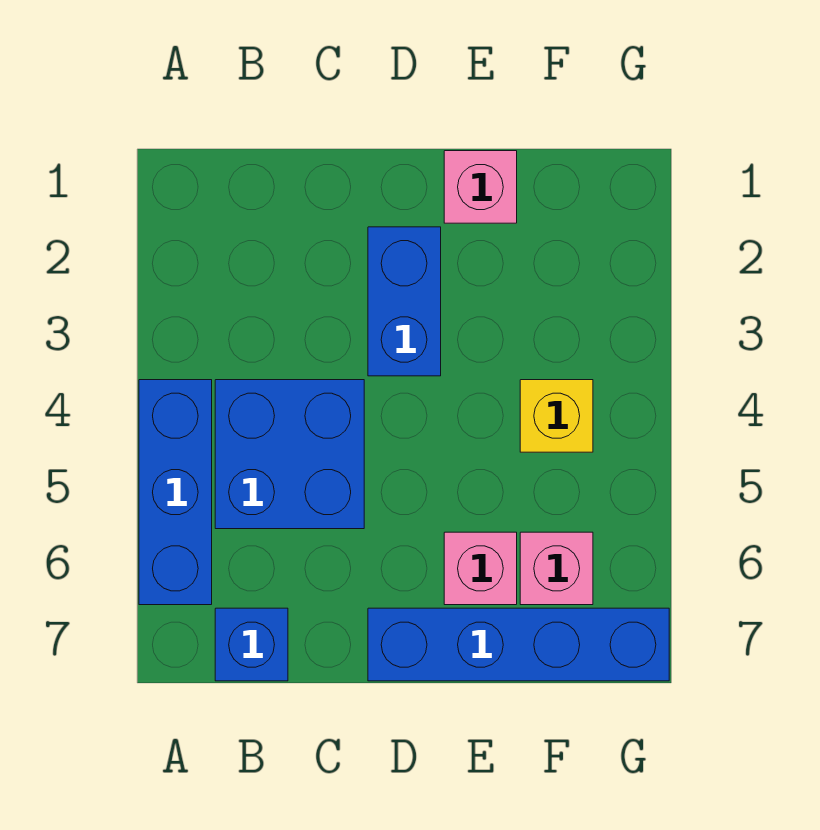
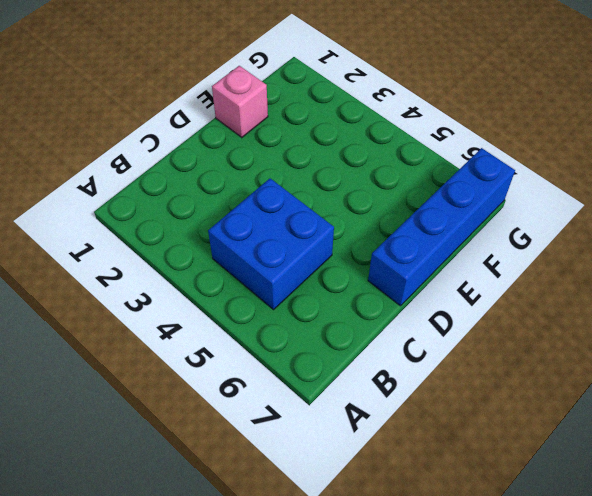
none -> blue brick A4:A6 level 1
none -> blue brick B7 level 1

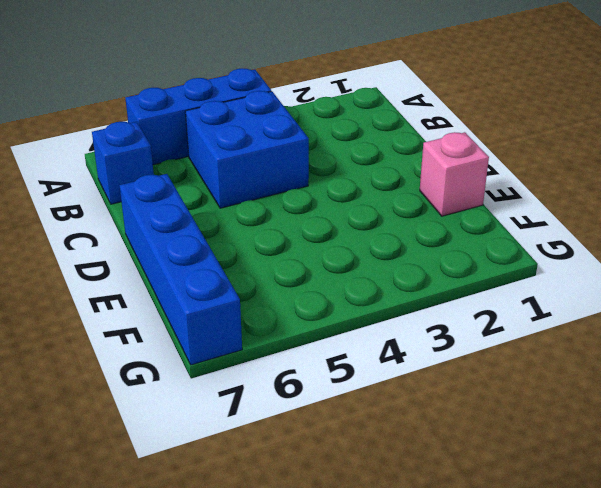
none -> blue brick D2:D3 level 1
none -> pink brick E6 level 1

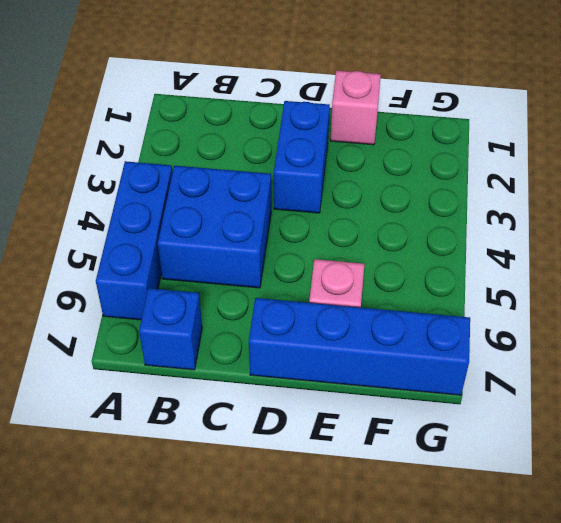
none -> yellow brick F4 level 1
none -> pink brick F6 level 1

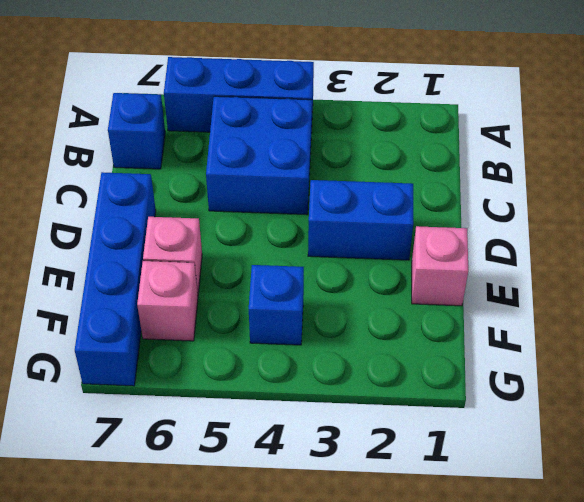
blue brick F4 level 1 -> yellow brick F4 level 1

